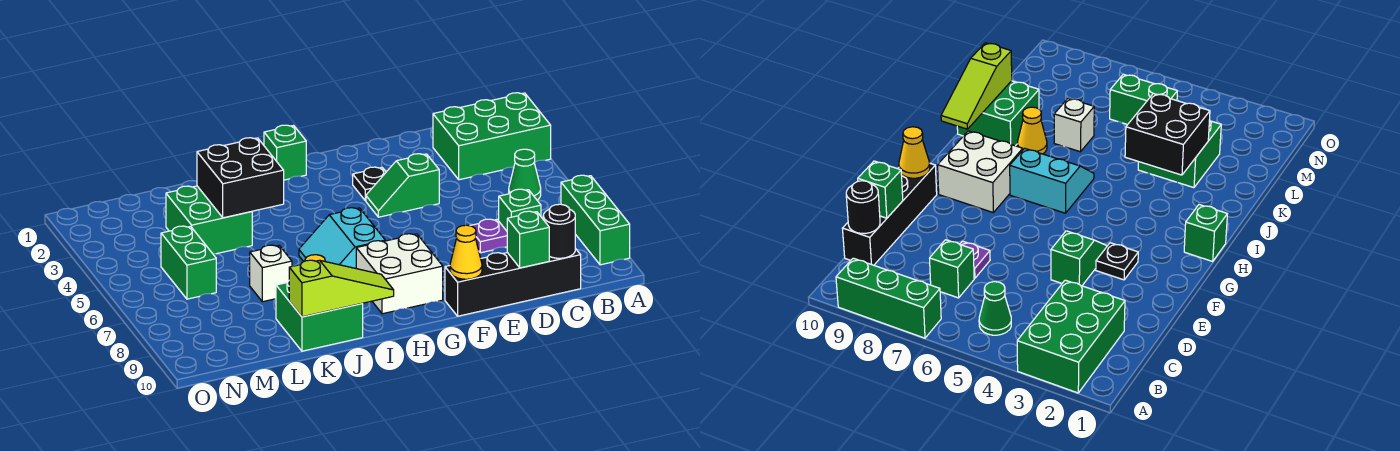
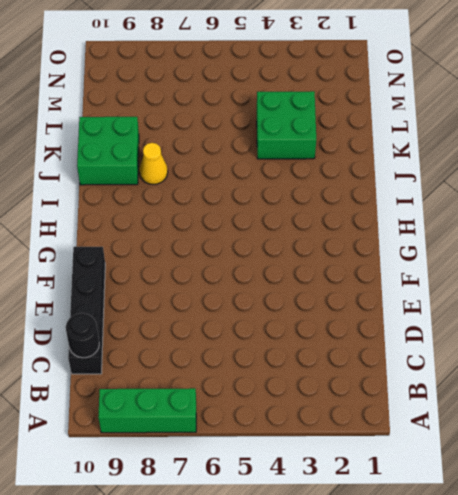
none -> green brick A2:C3 level 1
none -> green cone B5 level 1
none -> green brick C7 level 1

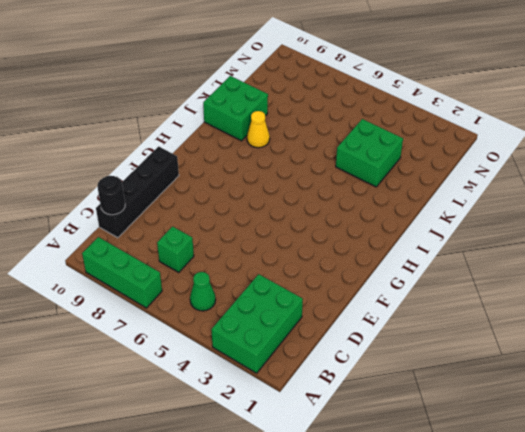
none -> purple plate D7 level 1
none -> green slope E4:F4 level 1 top E
none -> black plate F3 level 1

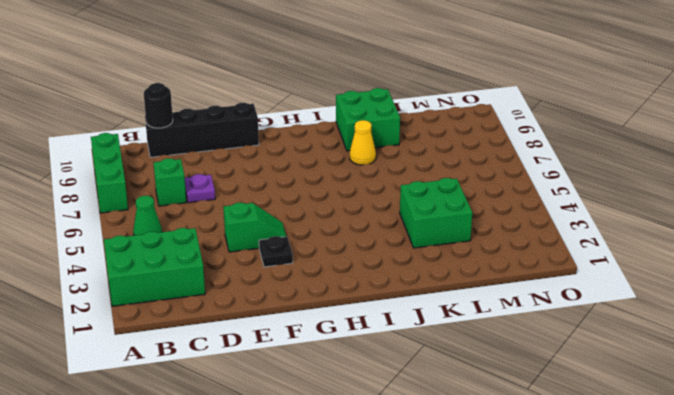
none -> white brick G8:H9 level 1
none -> green brick H1 level 1
none -> cyan slope H6:I7 level 1 top H

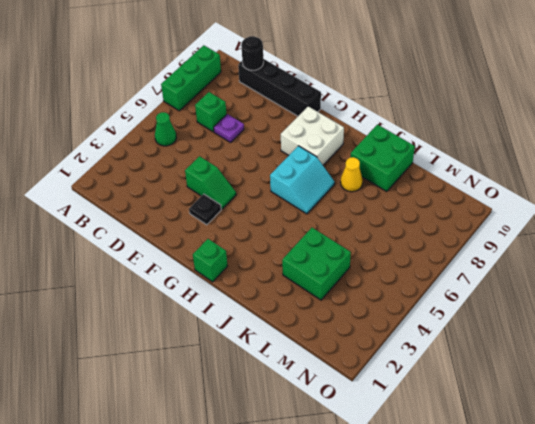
none -> green brick A2:C3 level 1
none -> white brick K7 level 1
none -> green brick M5:M6 level 1

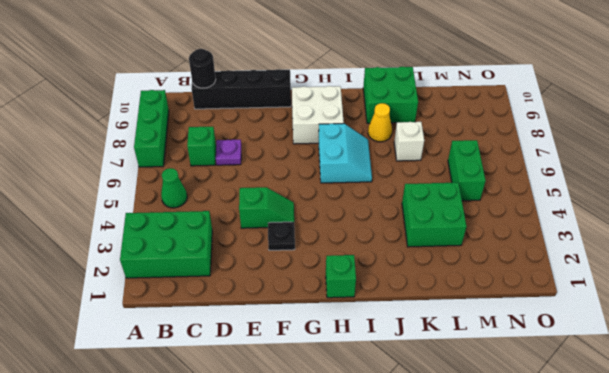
none -> green brick D10 level 2
none -> yellow cone F10 level 2
none -> lime slope I10:K10 level 2 top K

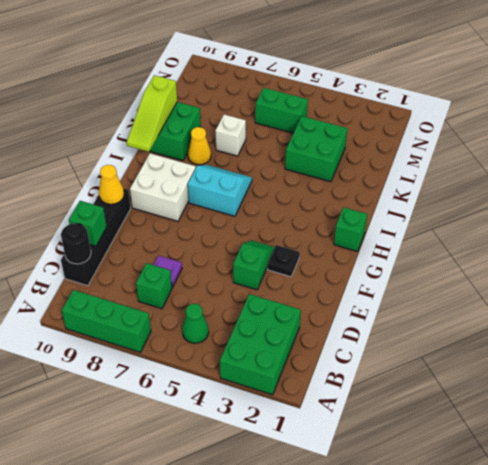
none -> black brick J3:K4 level 2

